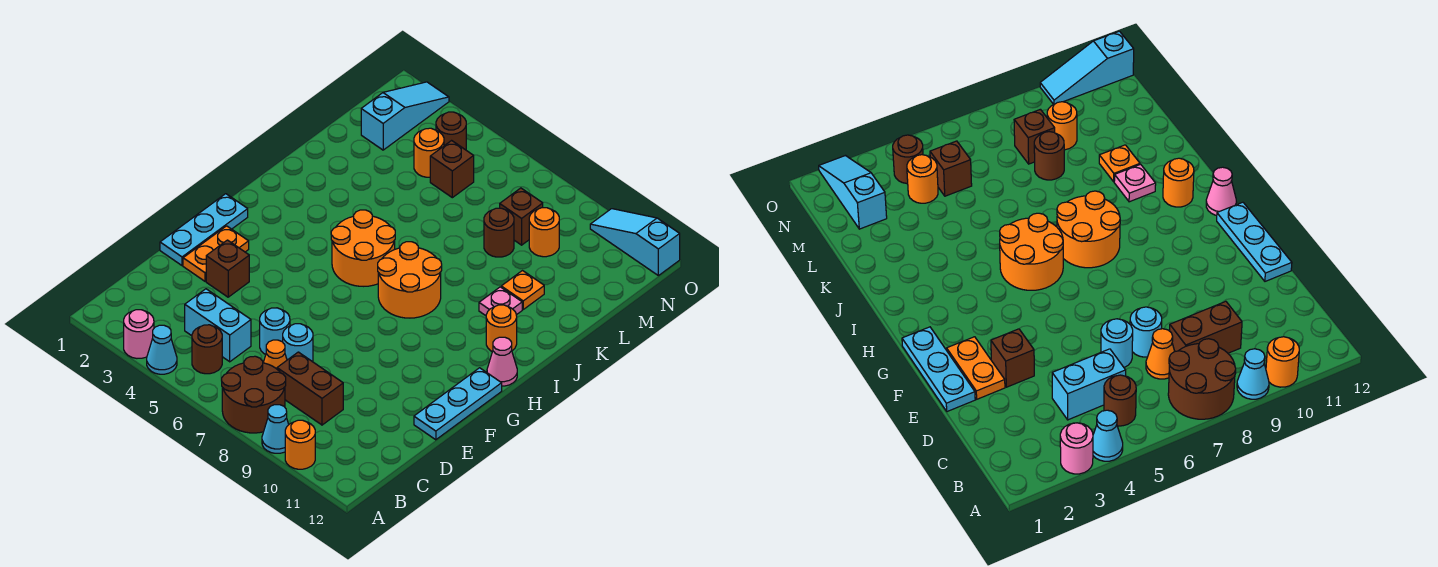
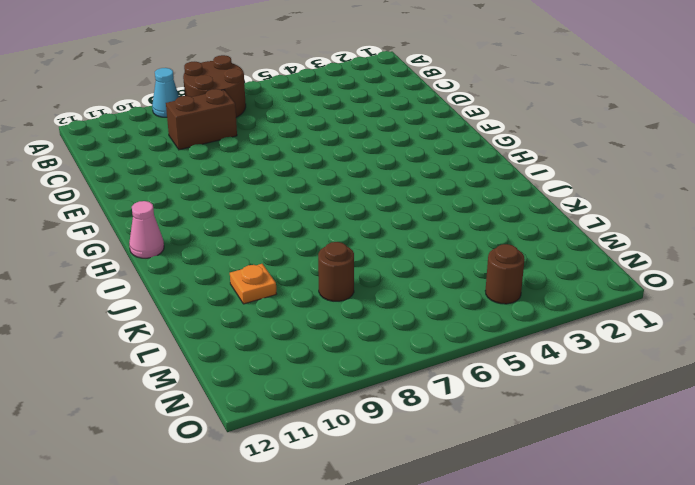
none -> pink round brick A3 level 1
none -> cyan cone A4 level 1
none -> orange round brick A10 level 1

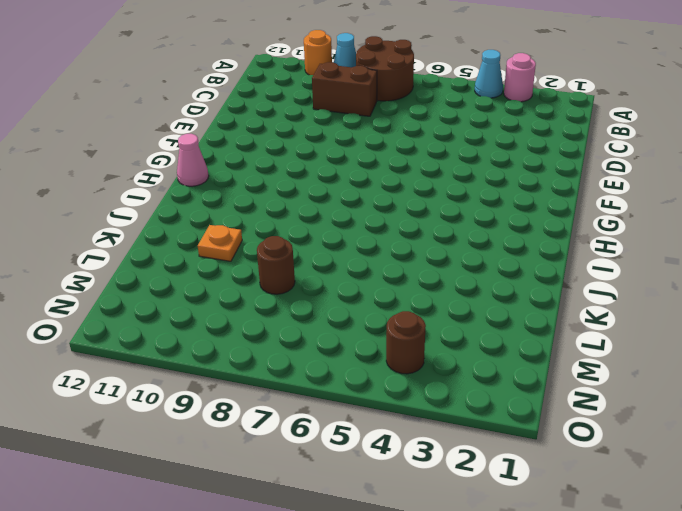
none -> brown round brick B5 level 1
none -> cyan brick C4:C5 level 1
none -> orange cone C7 level 1

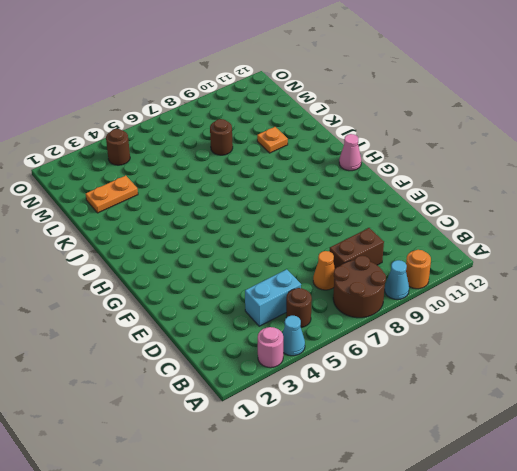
orange plate L2:L3 level 1 -> orange plate E2:F2 level 1
none -> cyan round brick D6 level 1
none -> cyan round brick D7 level 1
none -> cyan plate E1:G1 level 1

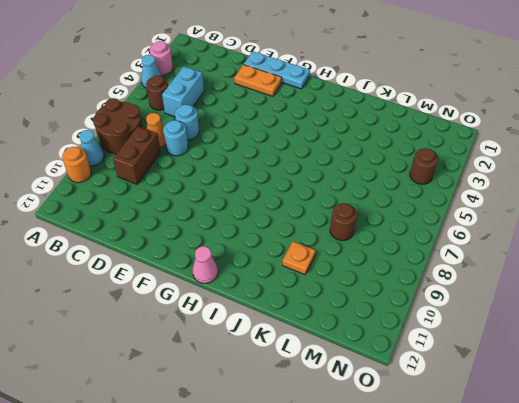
none -> brown brick E3 level 1
none -> cyan plate E12:G12 level 1
none -> orange round brick H5:I6 level 1

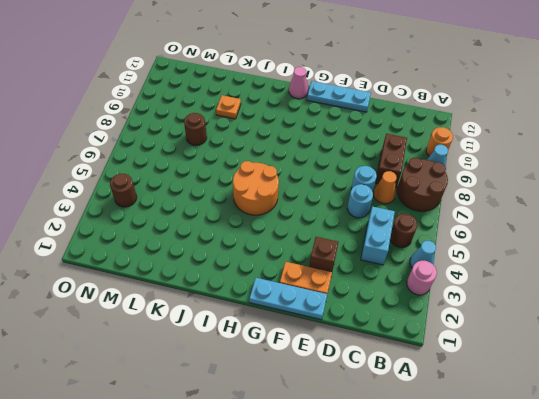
none -> orange round brick H7:I8 level 1
none -> orange round brick I11 level 1
none -> pink plate J10 level 1

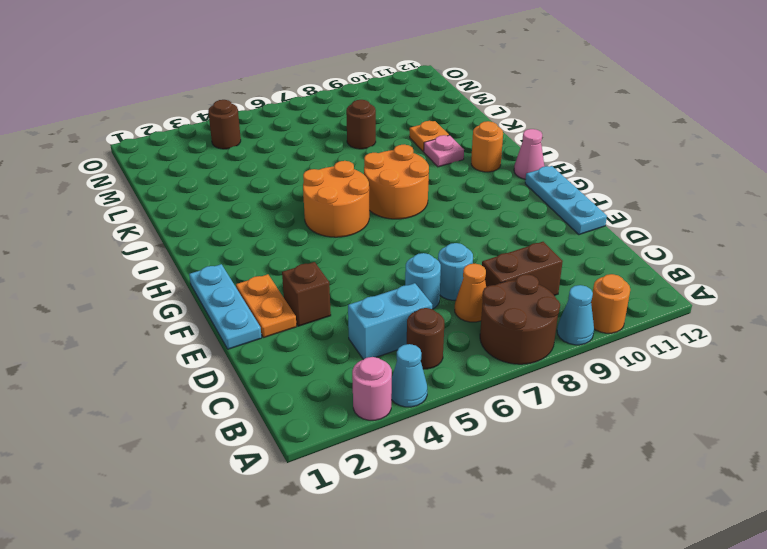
none -> cyan slope M2:O2 level 1 top M
none -> orange round brick M4 level 1
none -> brown brick M5 level 1

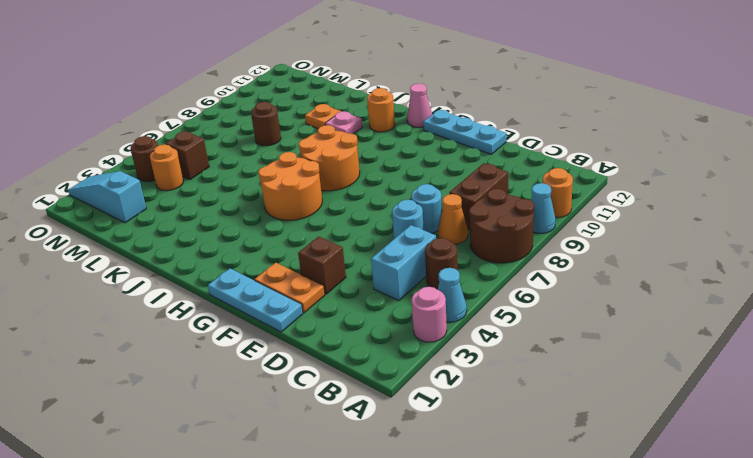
none -> brown brick M8 level 1
none -> orange round brick M9 level 1
none -> cyan slope O10:O12 level 1 top 12

